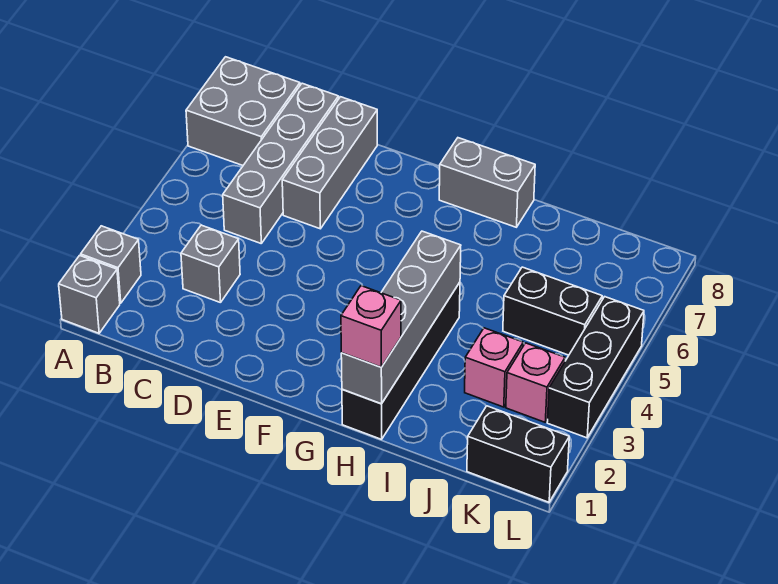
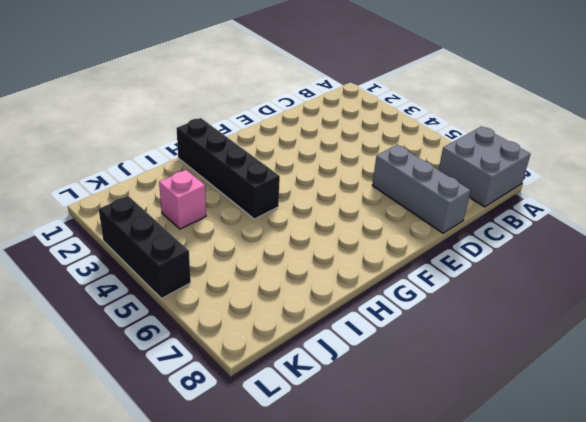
none -> grey brick A1 level 1
none -> grey brick A2 level 1
none -> grey brick C3 level 1

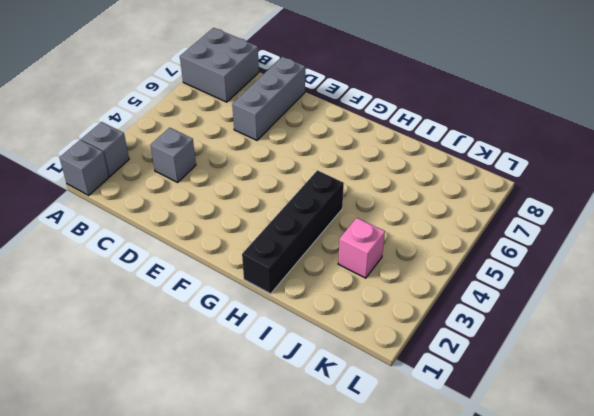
none -> grey brick C5:C8 level 1
none -> grey brick G8:H8 level 1
none -> black brick J5:K5 level 1

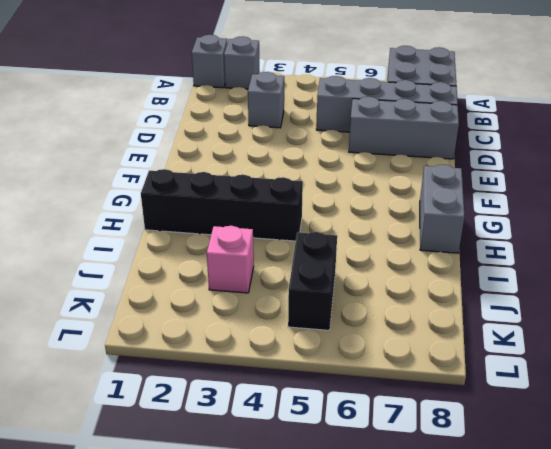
none -> black brick K1:L1 level 1
none -> pink brick K3 level 1
none -> black brick L3:L5 level 1

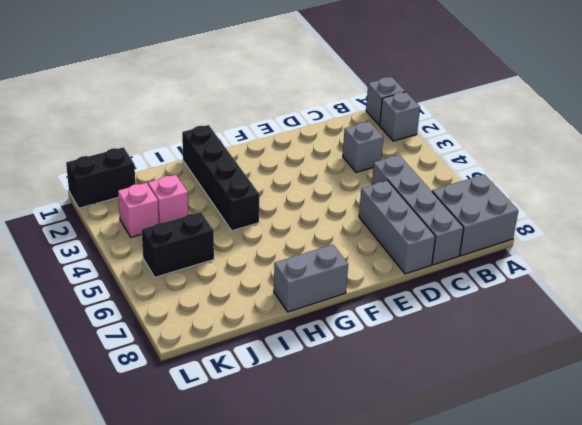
none -> black brick L3:L5 level 1
none -> grey brick H1:H4 level 2
none -> pink brick H1 level 3

